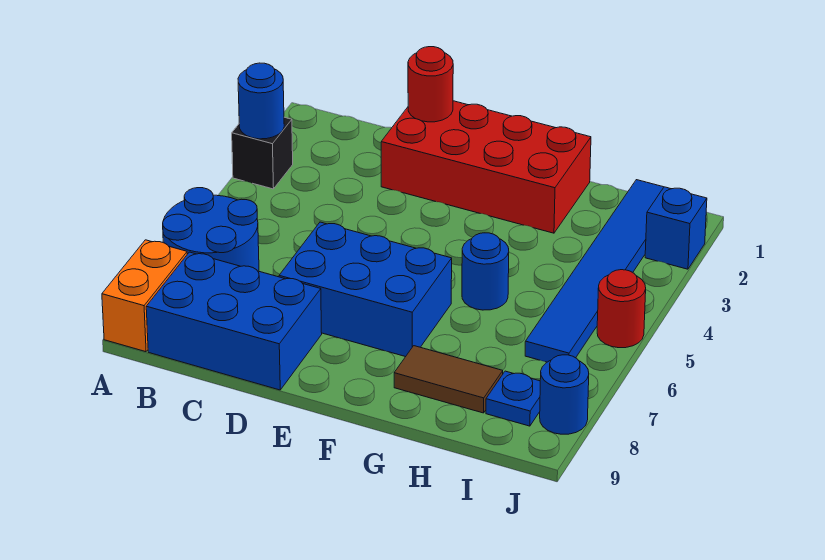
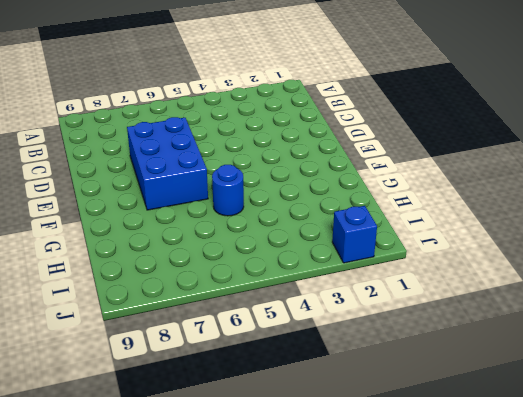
none -> black brick A3 level 1
none -> blue round brick A6:B7 level 1
none -> orange brick A8:A9 level 1

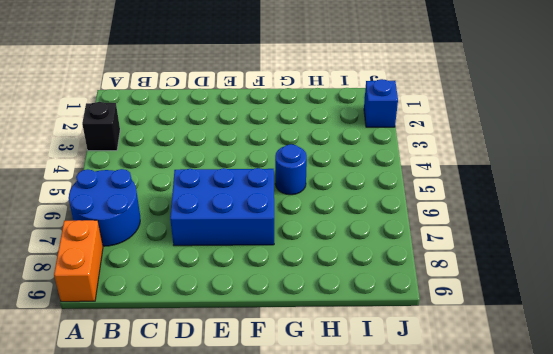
none -> blue brick B8:D9 level 1
none -> red brick D1:G2 level 1
none -> brown tile G8:H8 level 1

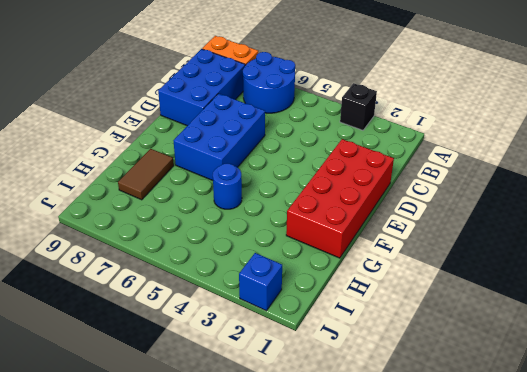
none -> blue tile I1:I6 level 1
none -> blue plate I8 level 1
none -> red round brick J5 level 1

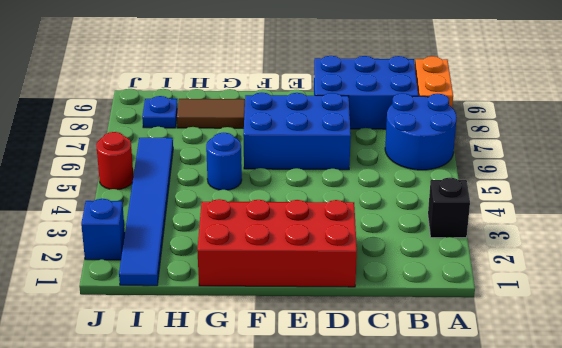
none -> blue round brick J8 level 1
none -> blue round brick A3 level 2
none -> red round brick D1 level 2

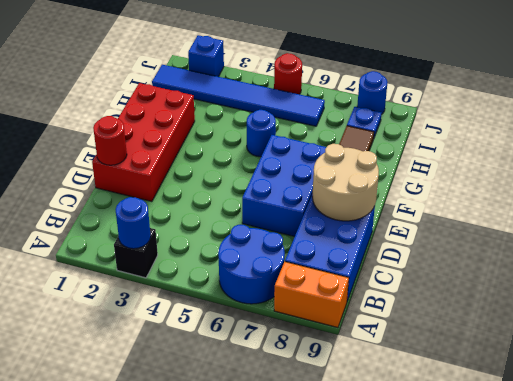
tan round brick D8:E9 level 2 -> none

